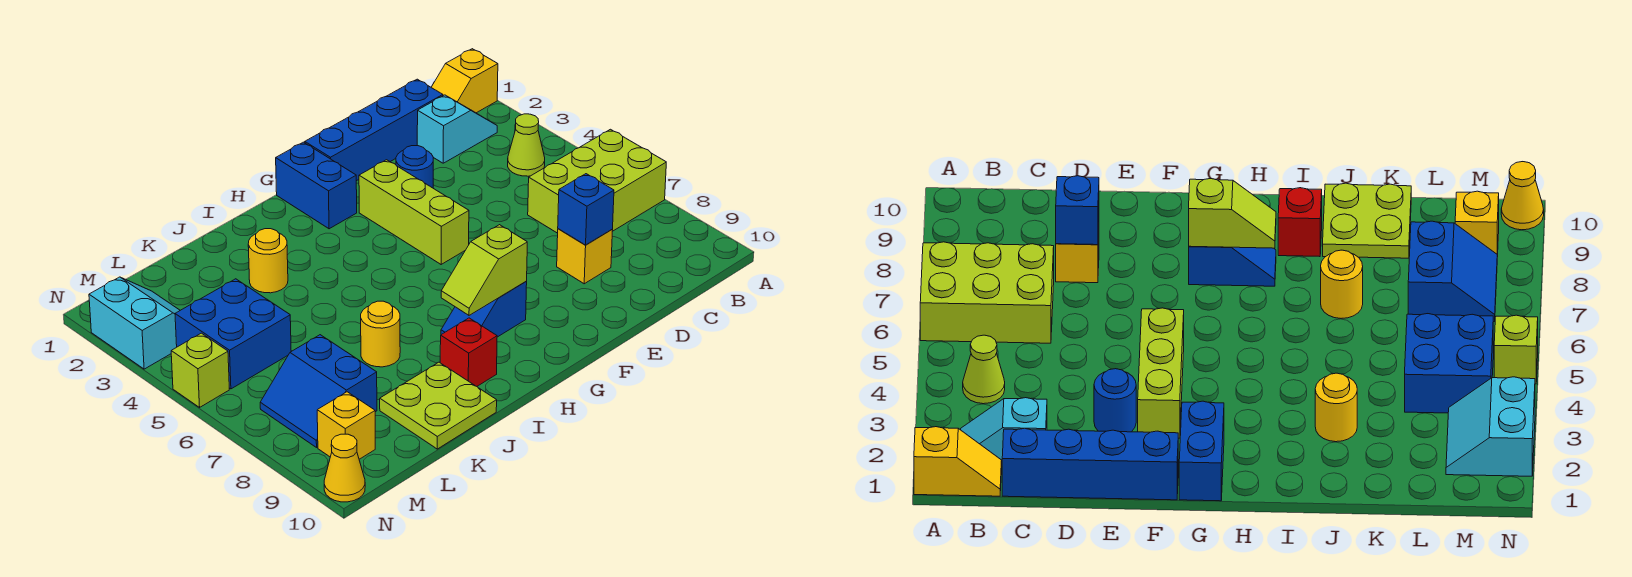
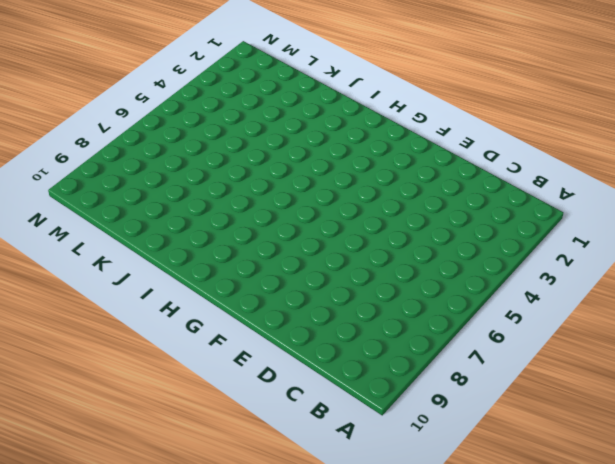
none -> yellow slope A1:B1 level 1 top A
none -> lime brick A6:C7 level 1
none -> cyan slope B2:C2 level 1 top C

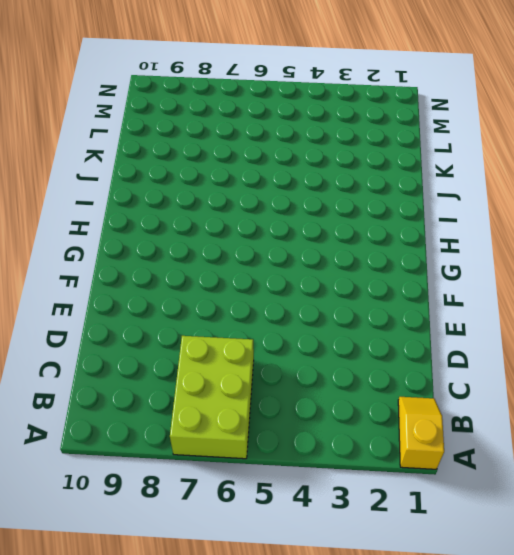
none -> cyan slope B2:C2 level 1 top C
none -> lime cone B4 level 1
none -> blue brick C1:F1 level 1

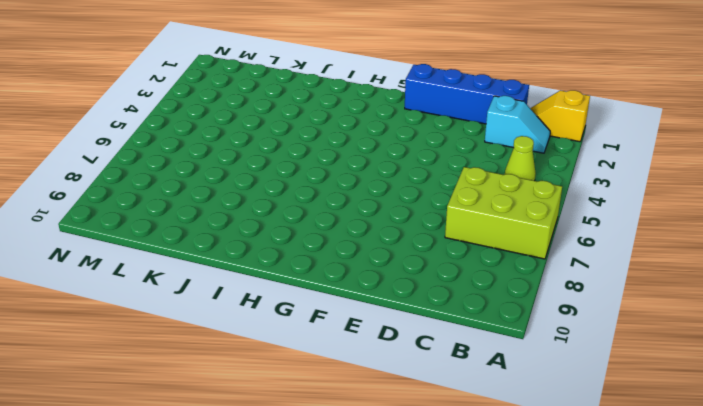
none -> yellow brick D8 level 1
none -> blue round brick E3 level 1
none -> lime brick F3:F5 level 1

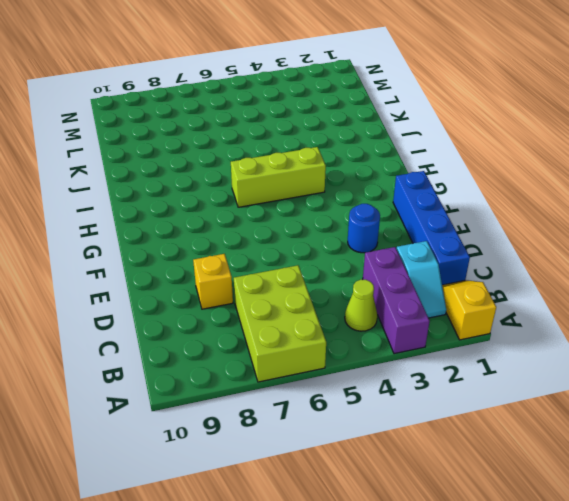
purple brick A3:C3 level 1 -> none
lime brick H4:H6 level 1 -> lime brick F3:F5 level 1
none -> blue brick G1:G2 level 1
none -> blue slope G8:H8 level 1 top G
none -> red brick I9 level 1

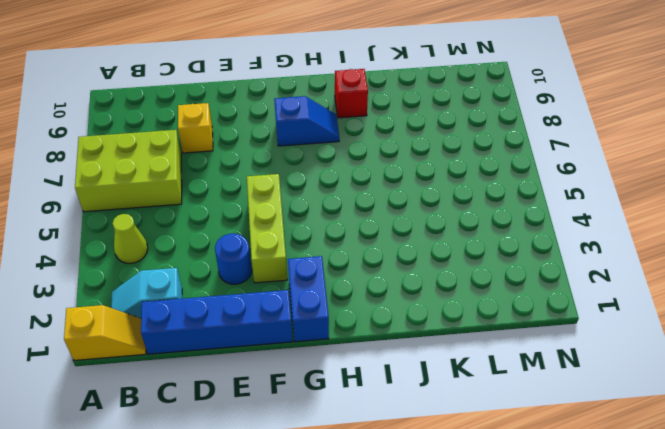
none -> yellow round brick J3 level 1
none -> yellow round brick J7 level 1
none -> lime plate J9:K10 level 1

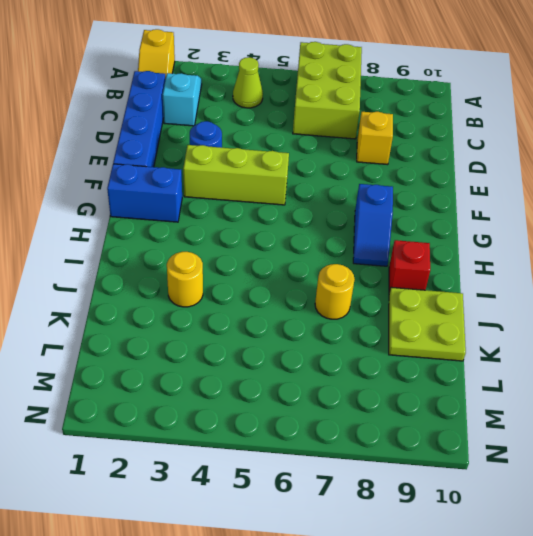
none -> blue brick L4:M5 level 1
none -> blue slope L7:M8 level 1 top L
none -> cyan slope M2:N3 level 1 top N

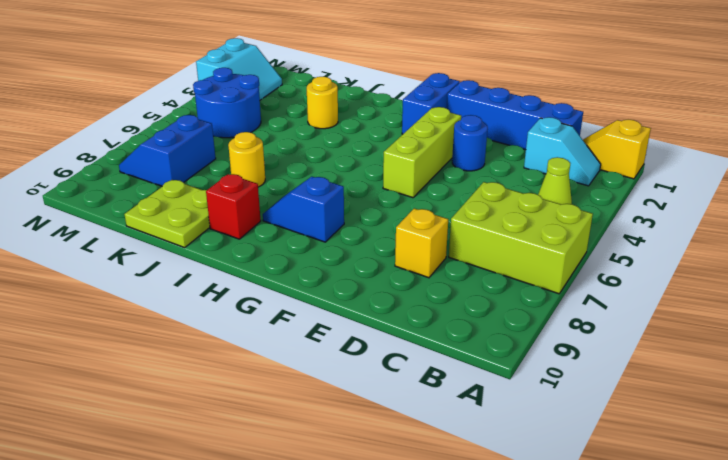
blue round brick L4:M5 level 1 -> blue brick L4:M5 level 1
none -> yellow brick M9 level 1
none -> lime brick N5 level 1
none -> yellow cone N10 level 1

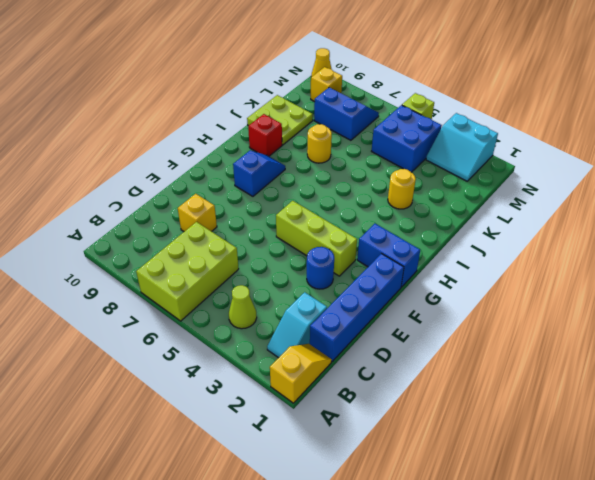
none -> blue brick D8 level 2
none -> lime slope G8:H8 level 2 top G

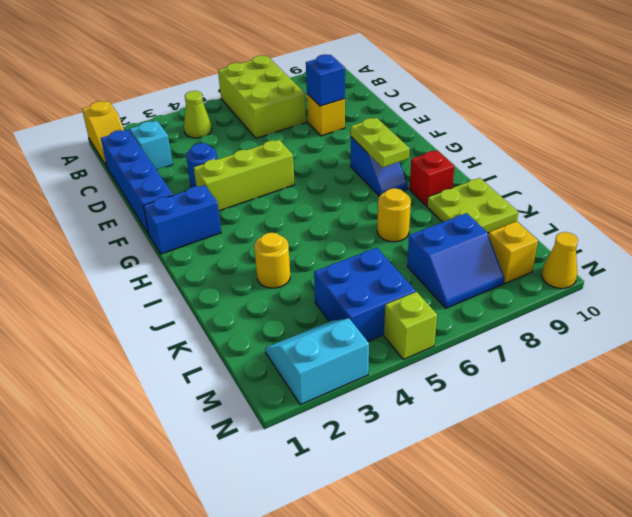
lime plate G8:H8 level 2 -> lime slope G8:H8 level 2 top G

